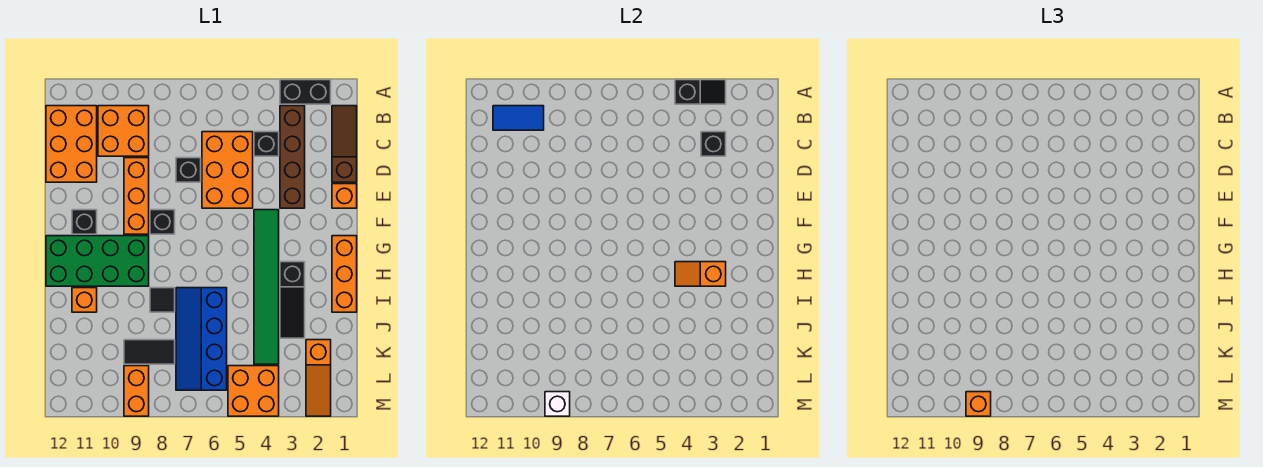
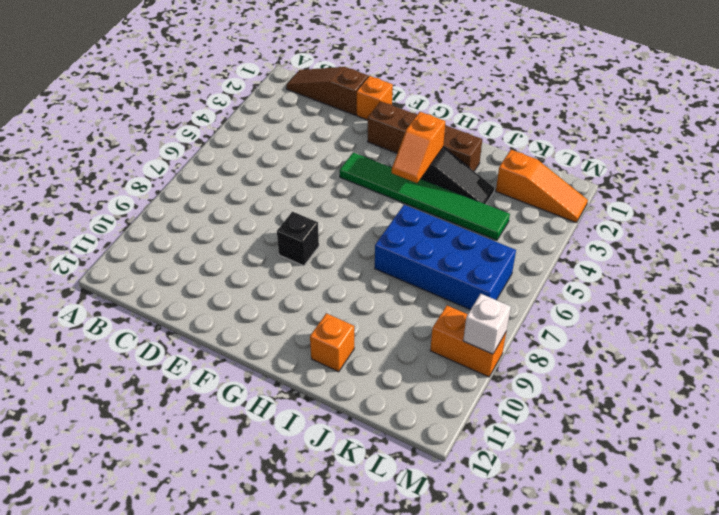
brown brick F2:I2 level 1 -> brown brick B3:E3 level 1
blue brick I6:L7 level 1 -> blue slope I6:L7 level 1 top 6
none -> black brick A2:A3 level 1
none -> orange brick B9:C10 level 1
none -> orange brick B11:D12 level 1

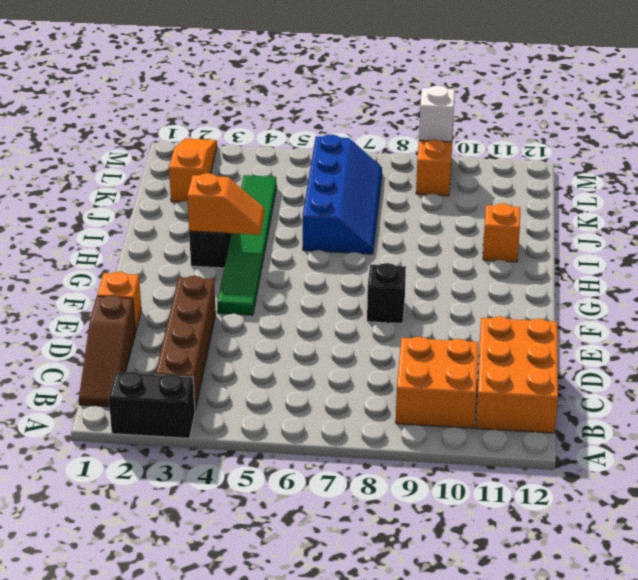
none -> black brick C4 level 1
none -> orange brick C5:E6 level 1
none -> black brick D7 level 1

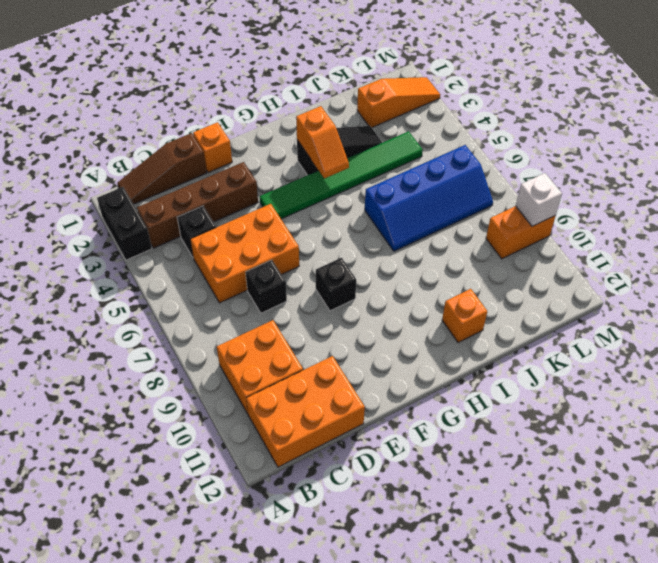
none -> orange brick D9:F9 level 1
none -> black brick F11 level 1
none -> orange brick G1:I1 level 1

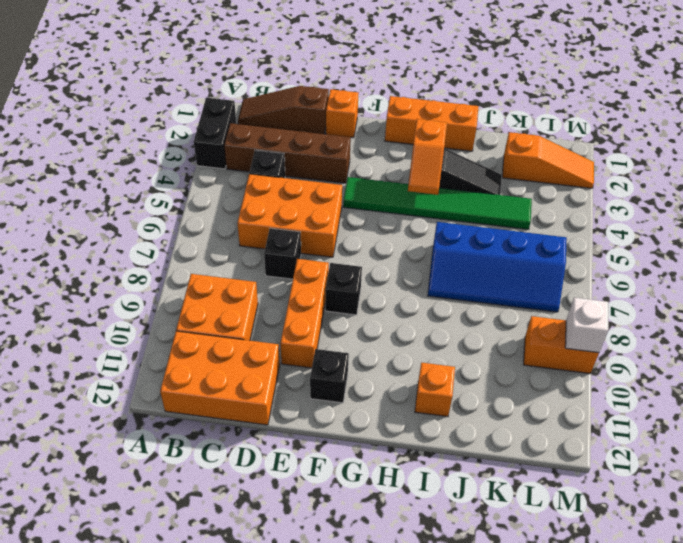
orange brick E8:E10 level 1 -> orange brick D9:F9 level 1
none -> green brick G9:H12 level 1
none -> black tile I8 level 1
none -> black tile K8:K9 level 1

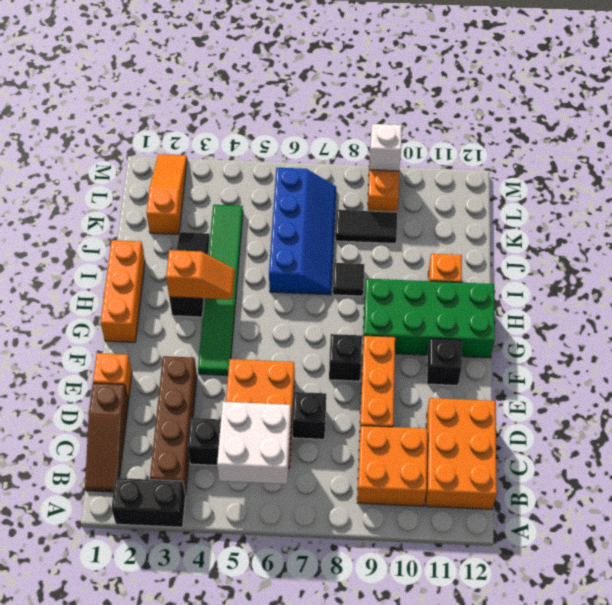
white brick B5:C6 level 2 -> none
none -> orange brick L4:M5 level 1
none -> black slope A3:A4 level 2 top 4
none -> blue tile B10:B11 level 2

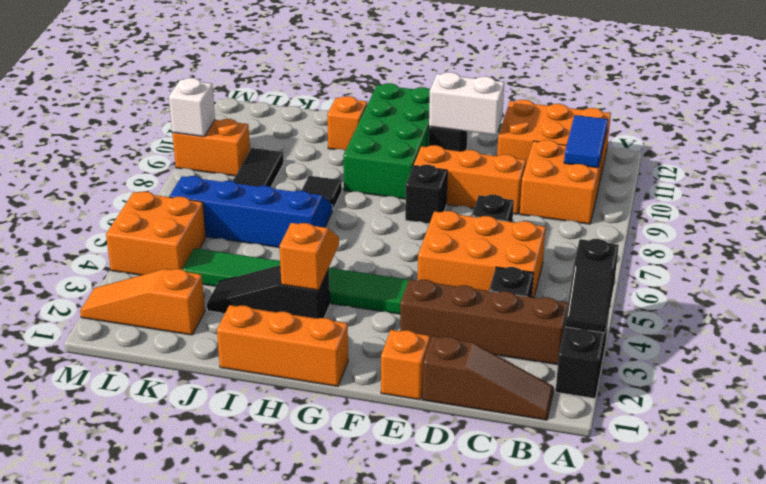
white brick E11:F11 level 2 -> none
none -> black brick C3 level 2
none -> orange brick M9 level 3

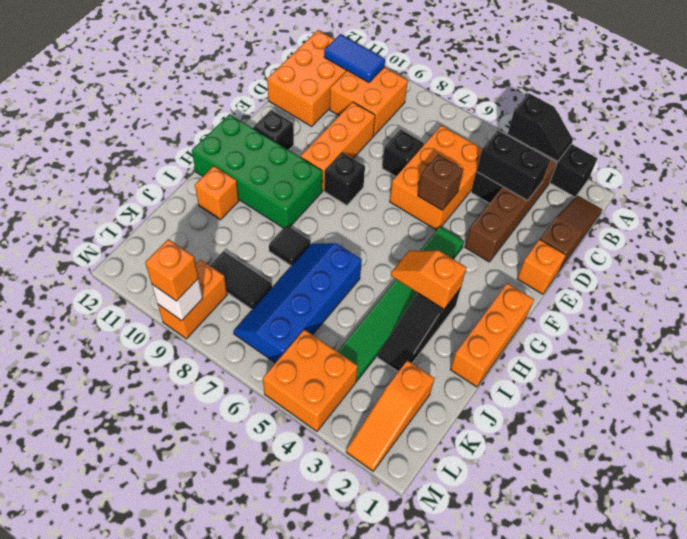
black brick C3:C4 level 2 -> black brick C3 level 2
brown brick E5 level 2 -> none

